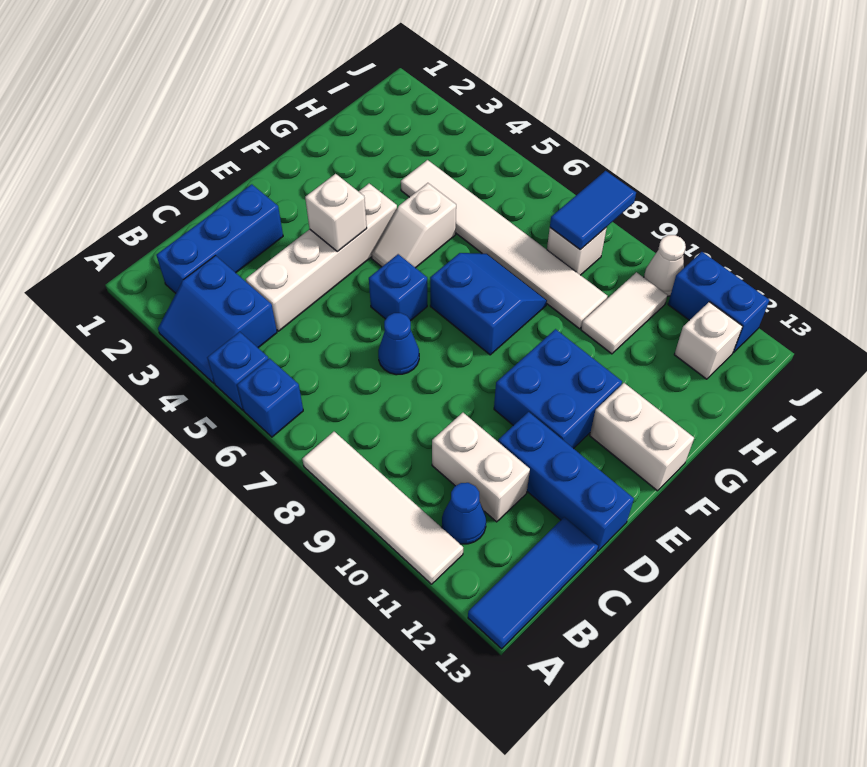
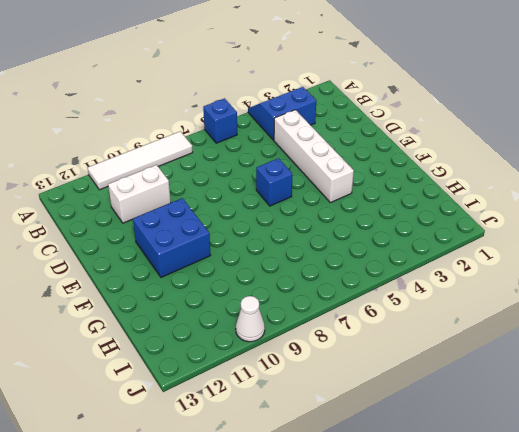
none -> blue brick A5 level 1
none -> blue tile A13:C13 level 1
none -> blue brick B2:D2 level 1

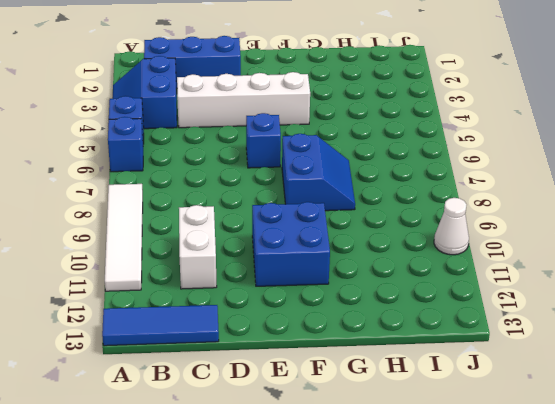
none -> blue cone B11 level 1
none -> blue cone D7 level 1
none -> blue brick D11:D13 level 1

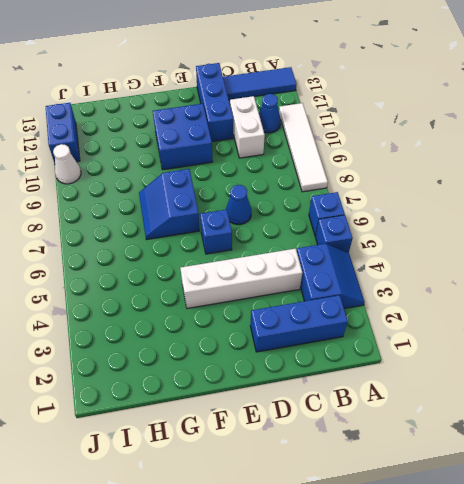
none -> white slope F5:G5 level 1 top G
none -> white brick F12:F13 level 1
none -> white tile H4:H9 level 1

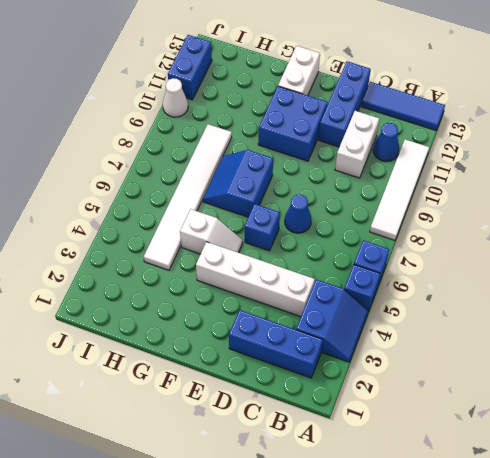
none -> white tile H10:I10 level 1
none -> white brick I8 level 1
none -> white brick I12 level 1

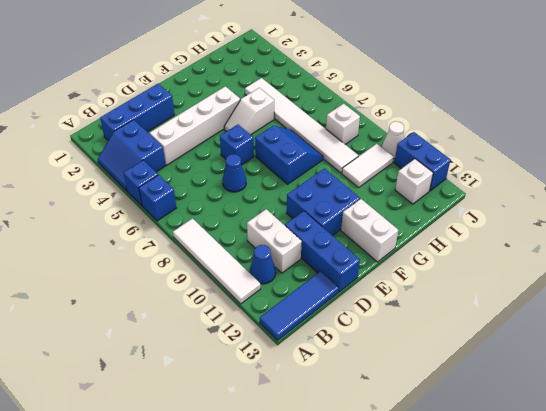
none -> white brick E4 level 2
none -> blue tile I8:J8 level 2

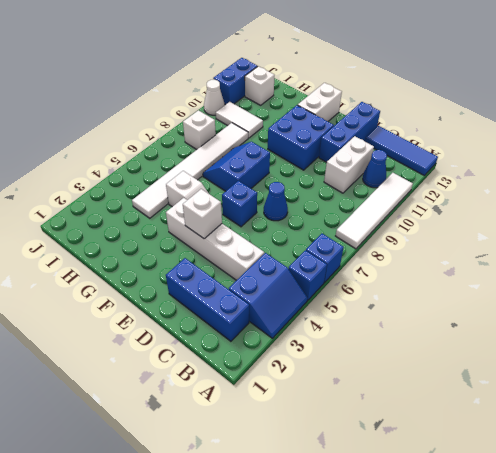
none -> blue tile I8:J8 level 2

